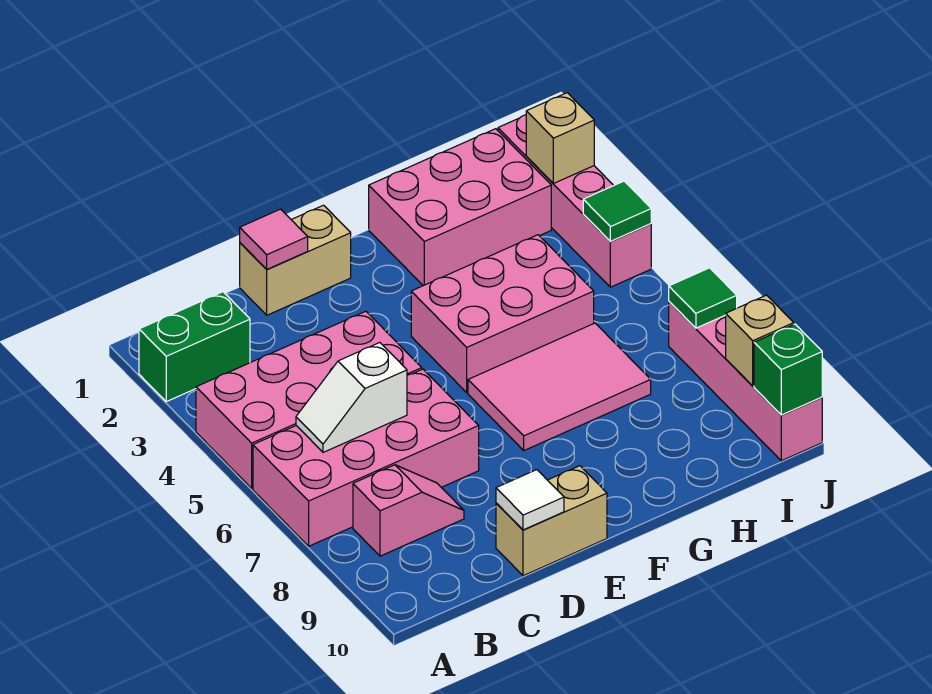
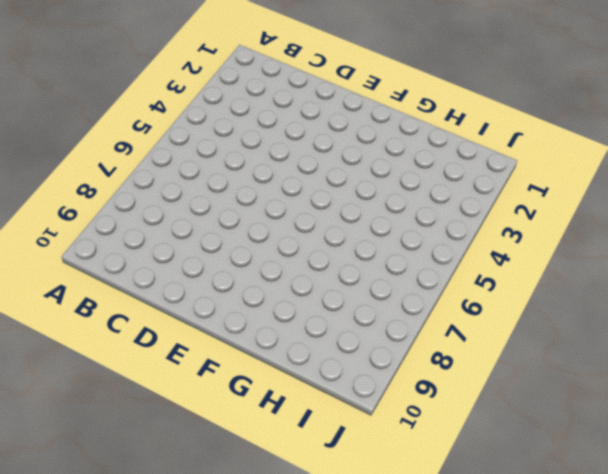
none -> green brick A2:B2 level 1
none -> pink brick A4:D5 level 1
none -> pink brick A6:D7 level 1

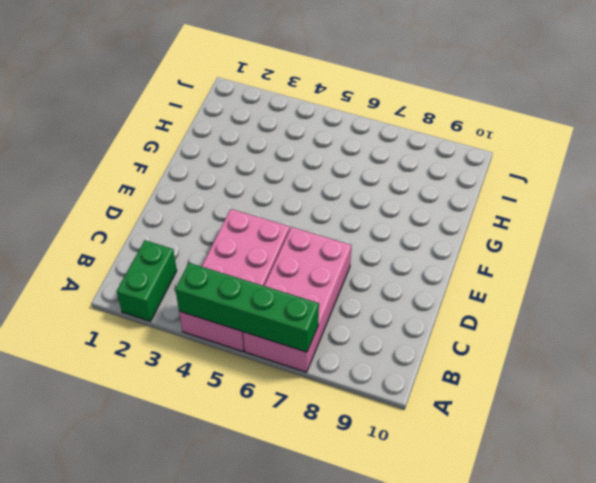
green brick A4:A7 level 2 -> none
none -> pink slope B8:C8 level 1 top B
none -> tan brick D1:E1 level 1
none -> tan brick D10:E10 level 1

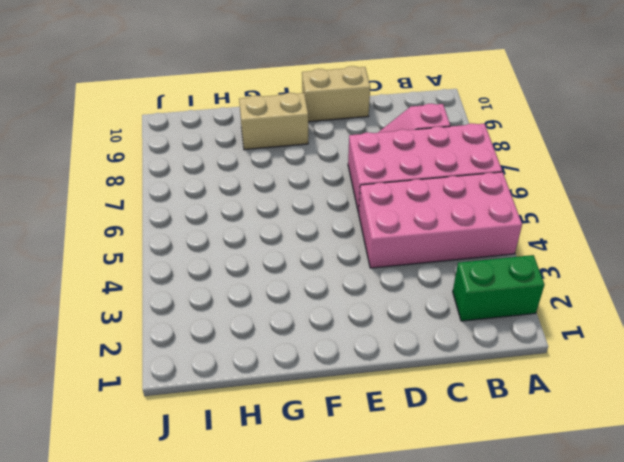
tan brick F9:G9 level 1 -> tan brick D1:E1 level 1
none -> pink brick F4:H5 level 1
none -> pink tile F6:H7 level 1
none -> pink brick G1:I2 level 1

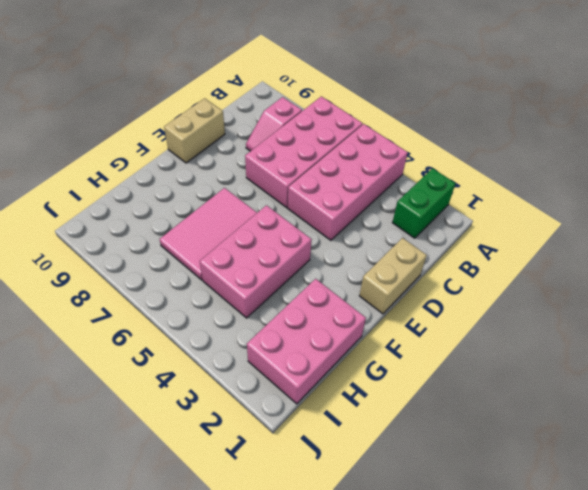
none -> pink brick J1:J4 level 1
none -> pink brick J7:J10 level 1
none -> white slope B6:C6 level 2 top C

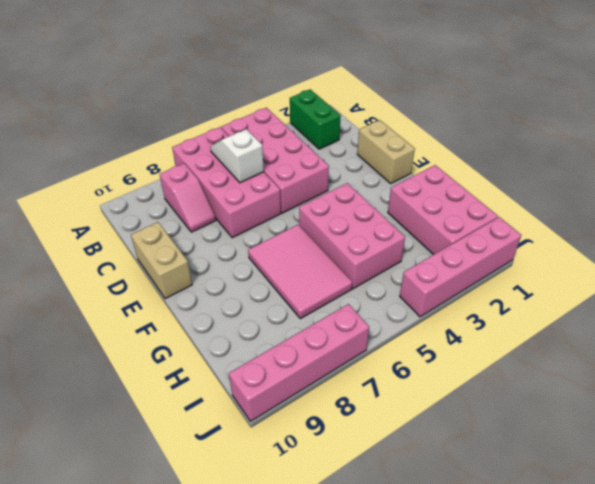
none -> pink tile D1 level 2
none -> white tile D10 level 2
none -> tan brick J2 level 2

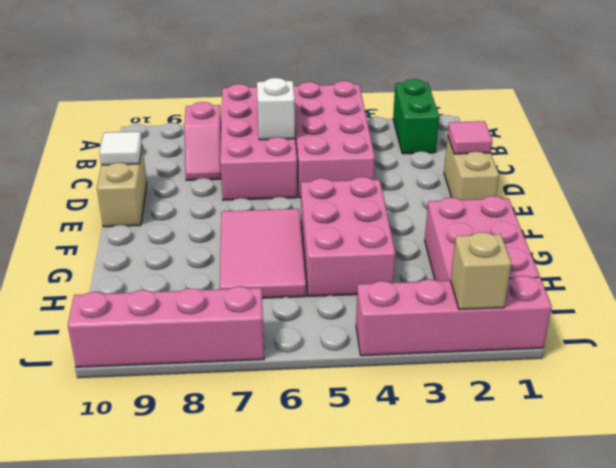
none -> green tile J4 level 2
none -> green tile J7 level 2
none -> tan brick J9 level 2

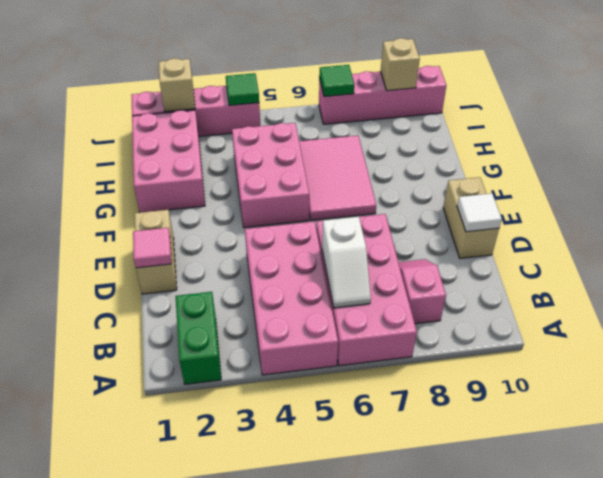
none -> green brick J10 level 2

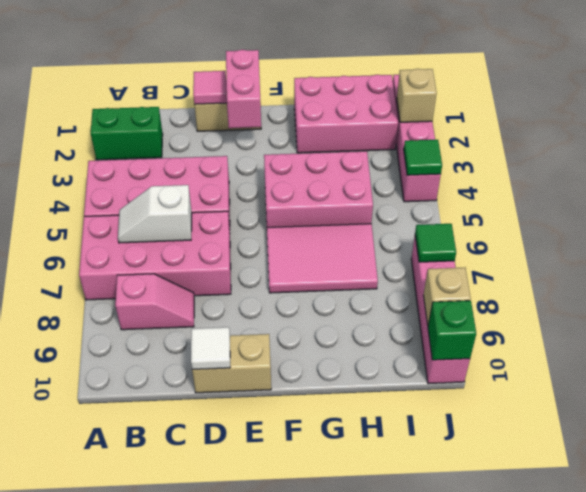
pink brick E1:E2 level 2 -> none

